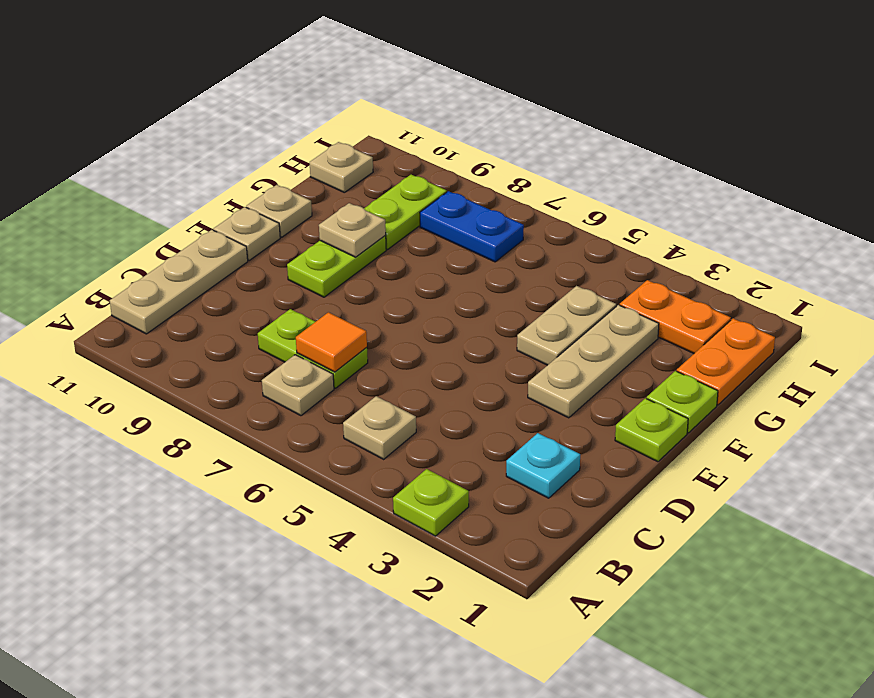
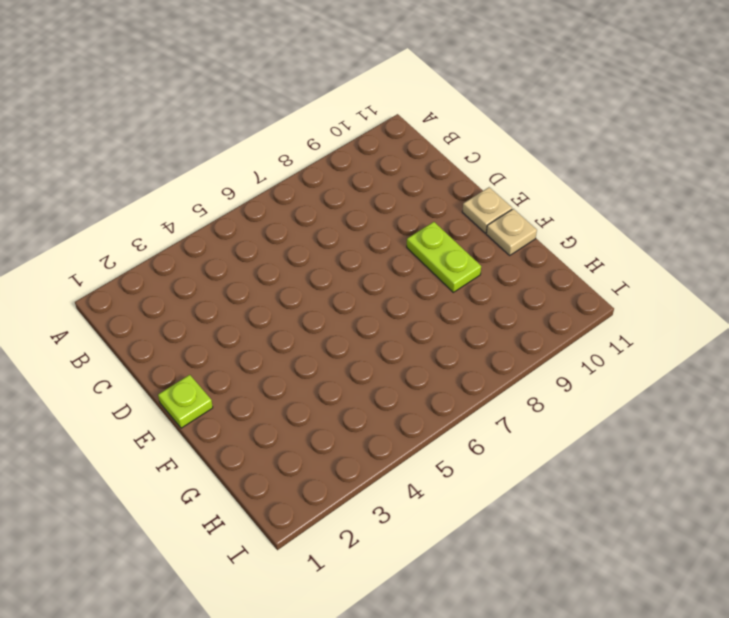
none -> lime plate A3 level 1
none -> tan plate B5 level 1
none -> tan plate B7 level 1

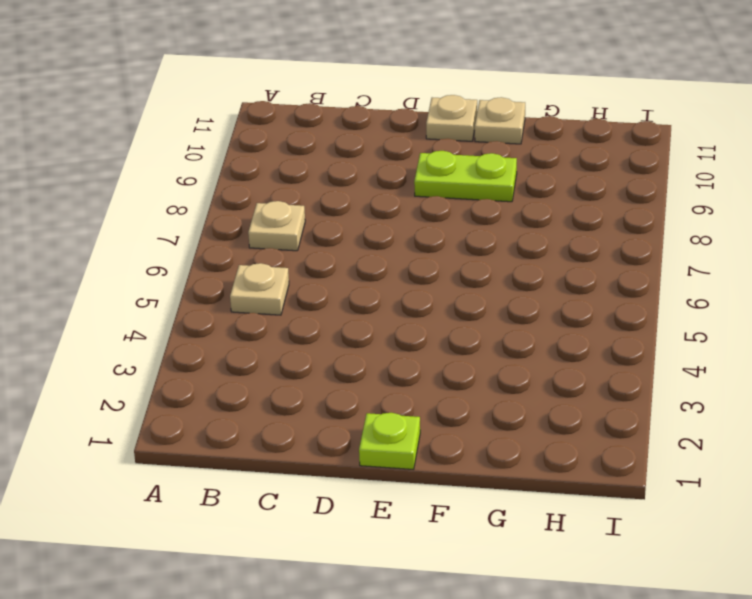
none -> lime plate A3 level 1
none -> tan plate B11:D11 level 1
none -> cyan plate C2 level 1

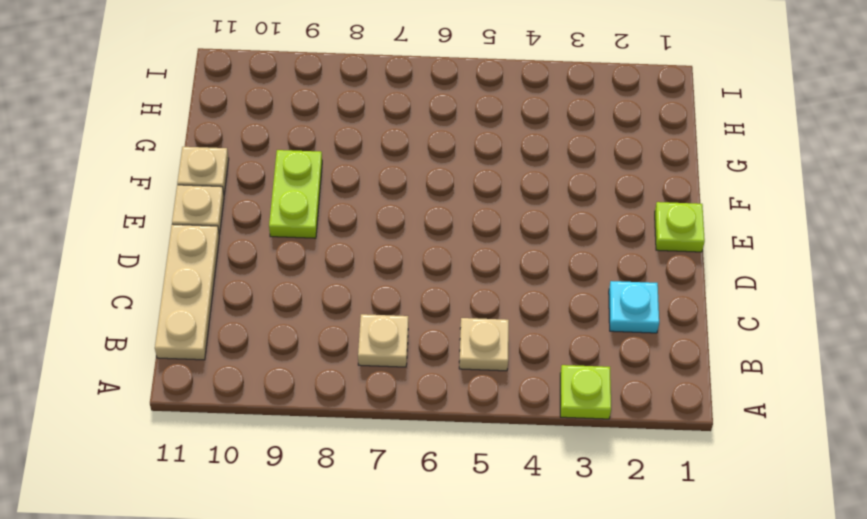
none -> lime plate C7:C8 level 1
none -> tan plate E3:G3 level 1
none -> lime plate F1 level 1

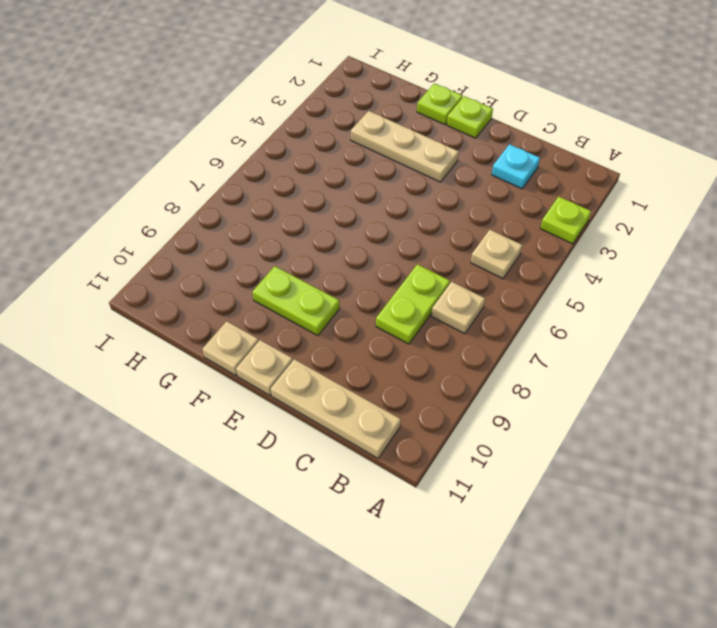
none -> tan plate F4:G4 level 1
none -> orange plate G1:H1 level 1
none -> lime plate G9:H9 level 1

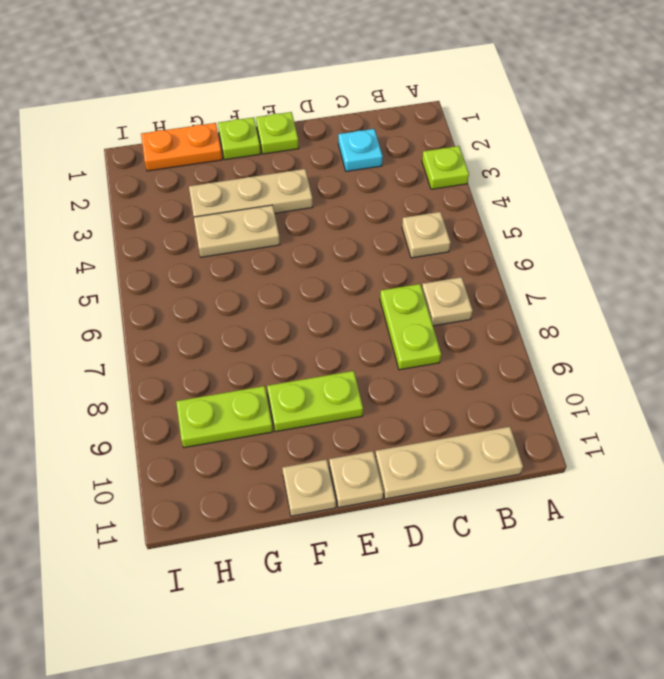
none -> orange plate H2:H3 level 1
none -> blue plate H7:H8 level 1
none -> tan plate H11 level 1

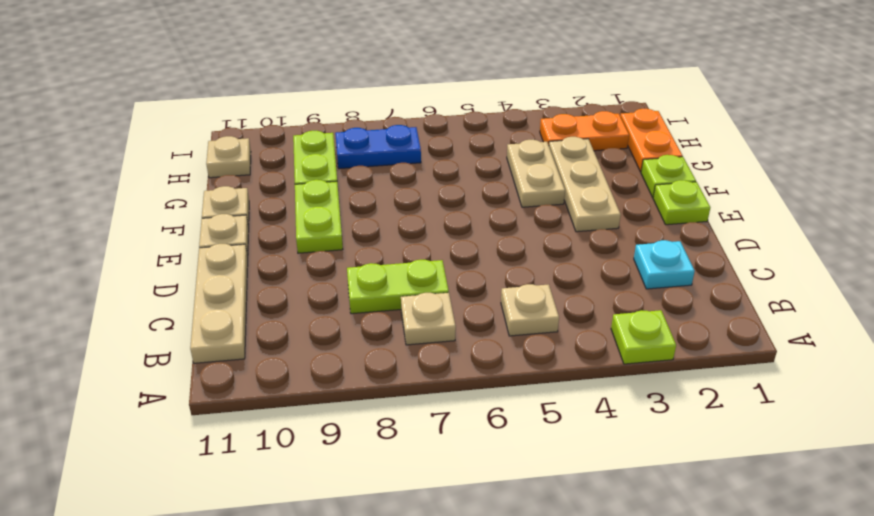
none -> orange tile C7 level 2
none -> tan plate F9 level 2

